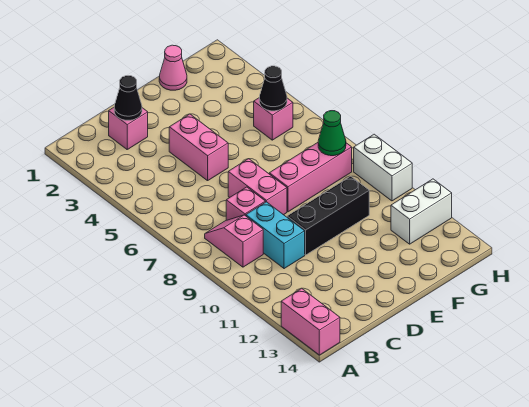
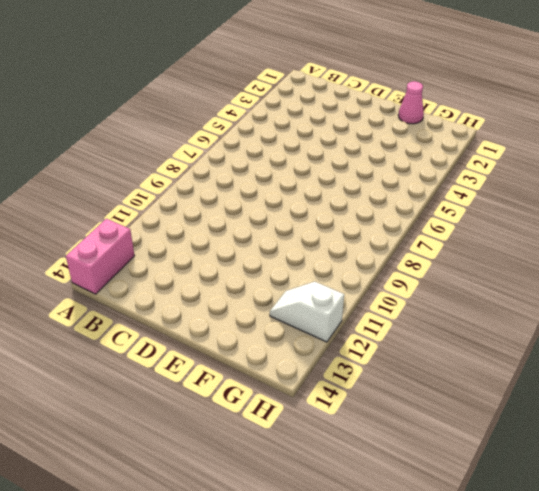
white slope G12:H12 level 1 top H -> white brick G12:H12 level 1
none -> pink slope B8:B9 level 1 top 9
none -> pink brick C2 level 1
none -> pink brick C8 level 1

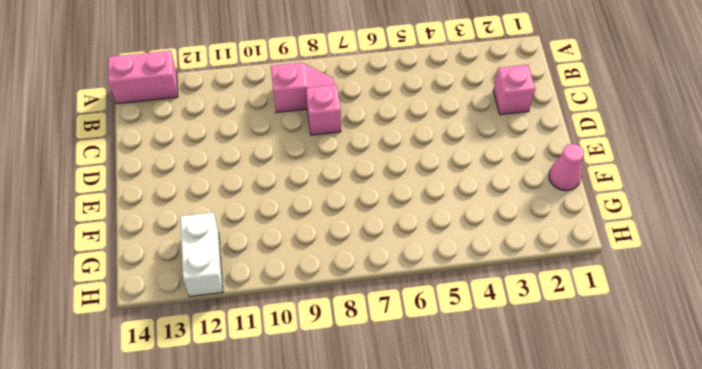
none -> cyan brick C9:C10 level 1
none -> pink brick D4:D5 level 1
none -> pink brick D7:D8 level 1

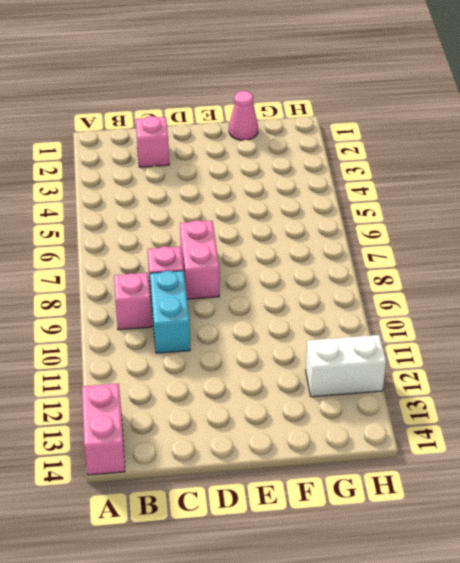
none -> pink brick D4:D5 level 1
none -> black brick D10:F10 level 1
none -> pink brick E8:G8 level 1

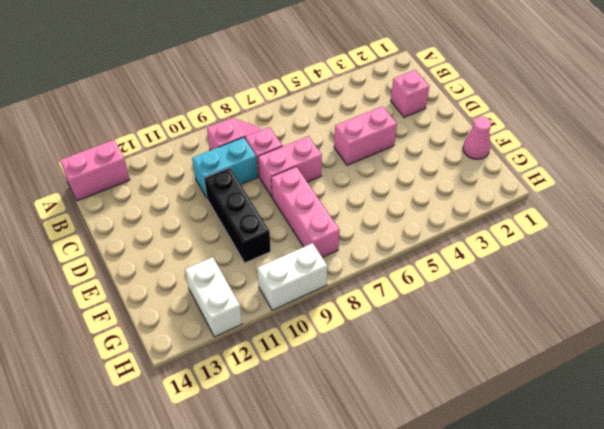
none -> pink brick G5 level 1
none -> black cone C2 level 2
none -> black cone G5 level 2

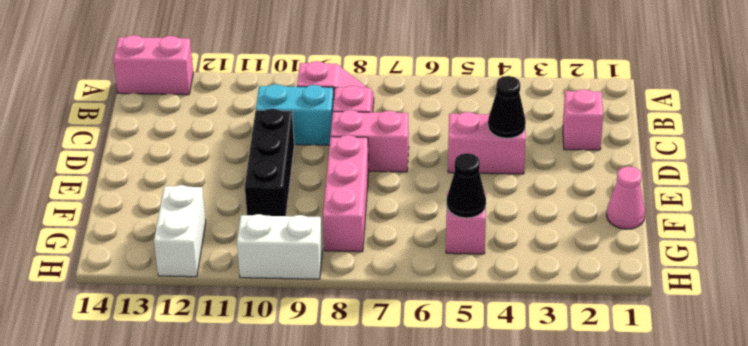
black cone D4 level 2 -> black cone C2 level 2
none -> green cone G8 level 2

